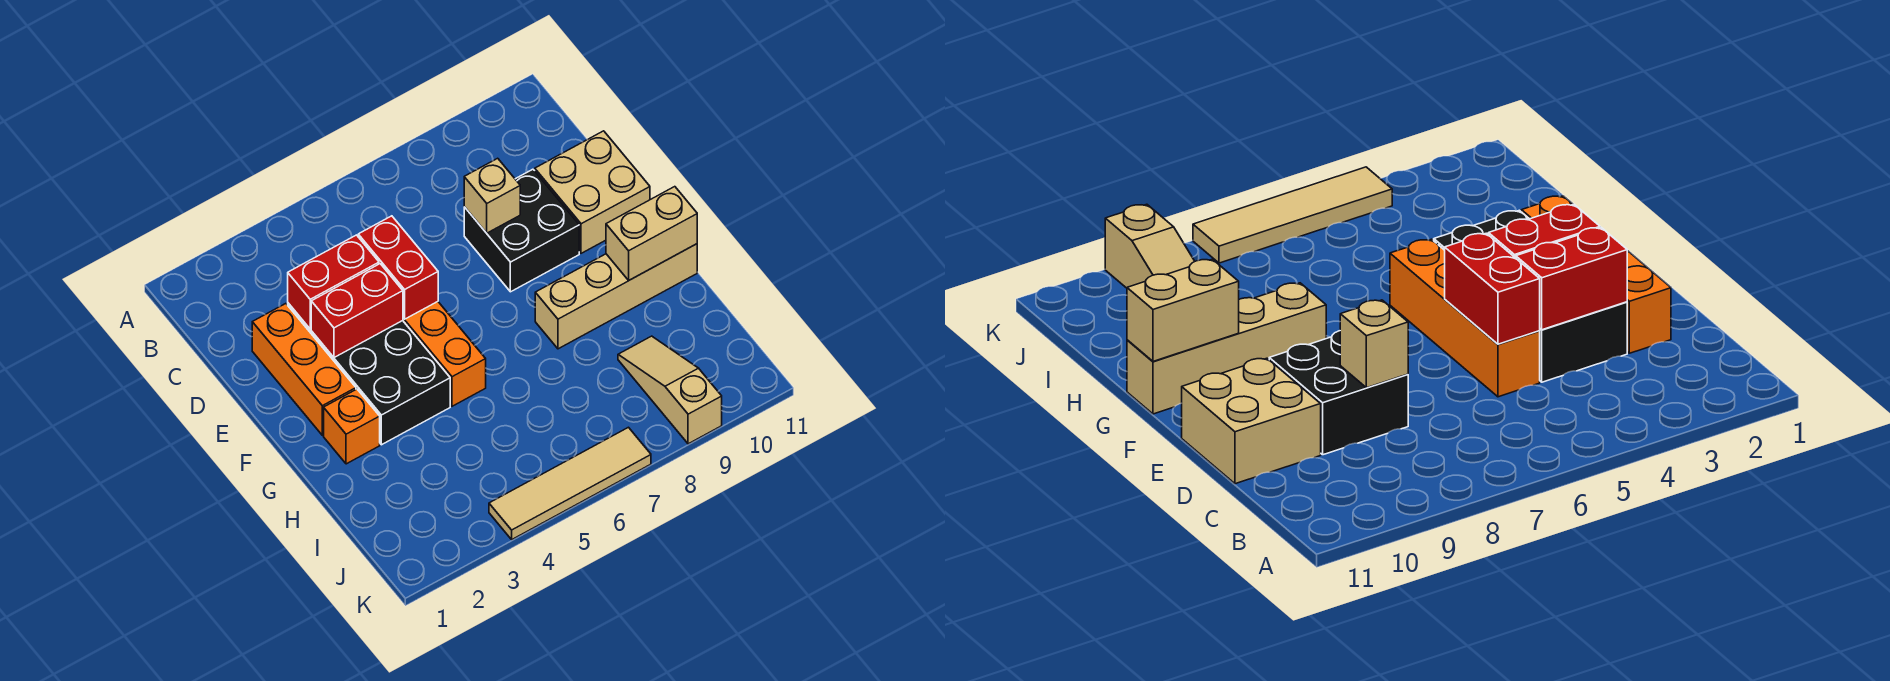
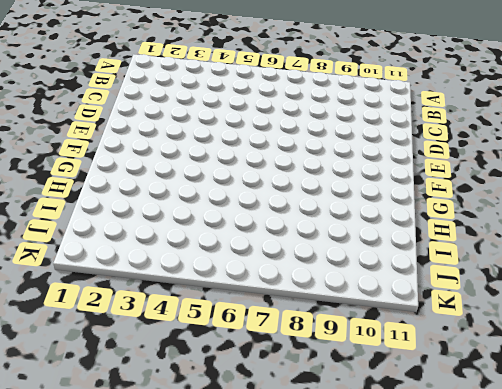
none -> orange brick D2:F2 level 1
none -> black brick D3:G4 level 1
none -> orange brick D5:G5 level 1

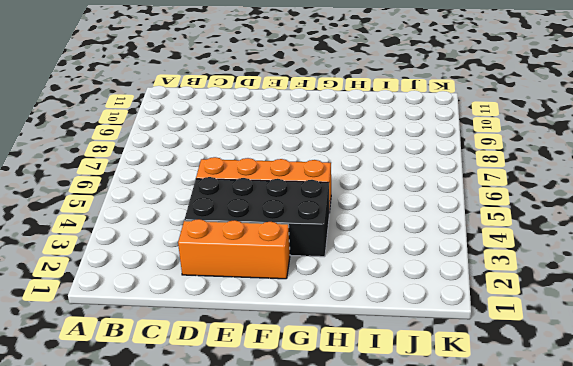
none -> black brick D8:E9 level 1
none -> tan brick D10:E11 level 1
none -> orange brick G2 level 1

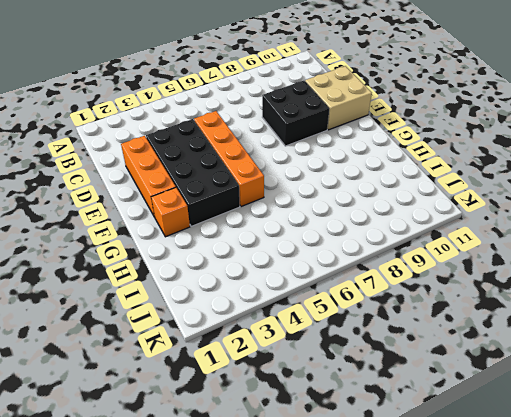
none -> tan brick G8:G11 level 1
none -> tan slope I9:K9 level 1 top K
none -> tan tile K4:K7 level 1

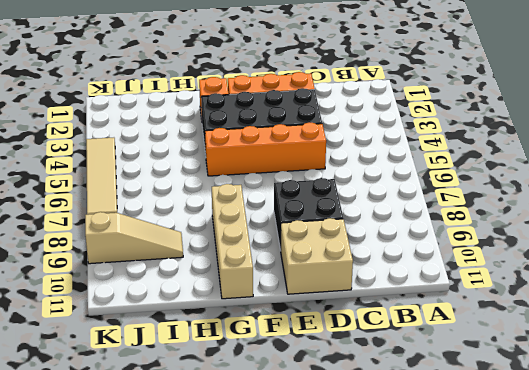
none -> red brick D3:D4 level 2
none -> red brick D5:E5 level 2
none -> tan brick D8 level 2

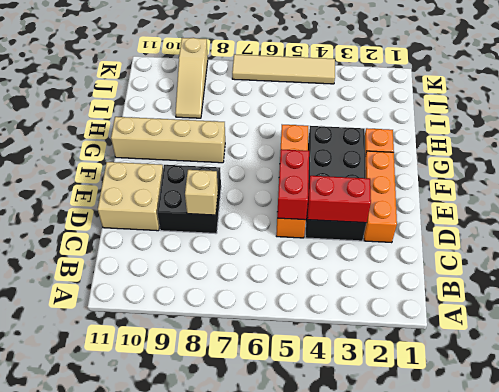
none -> red brick E3:E4 level 2
none -> tan brick G10:G11 level 2

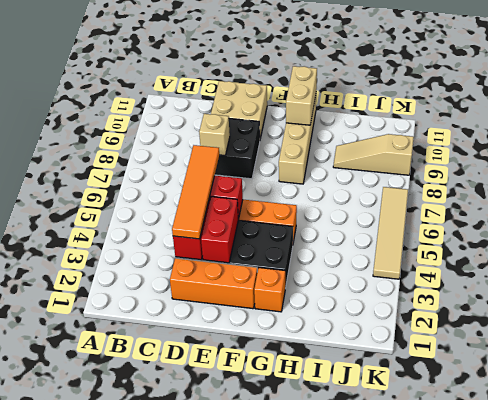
orange tile D3:D6 level 3 -> none

